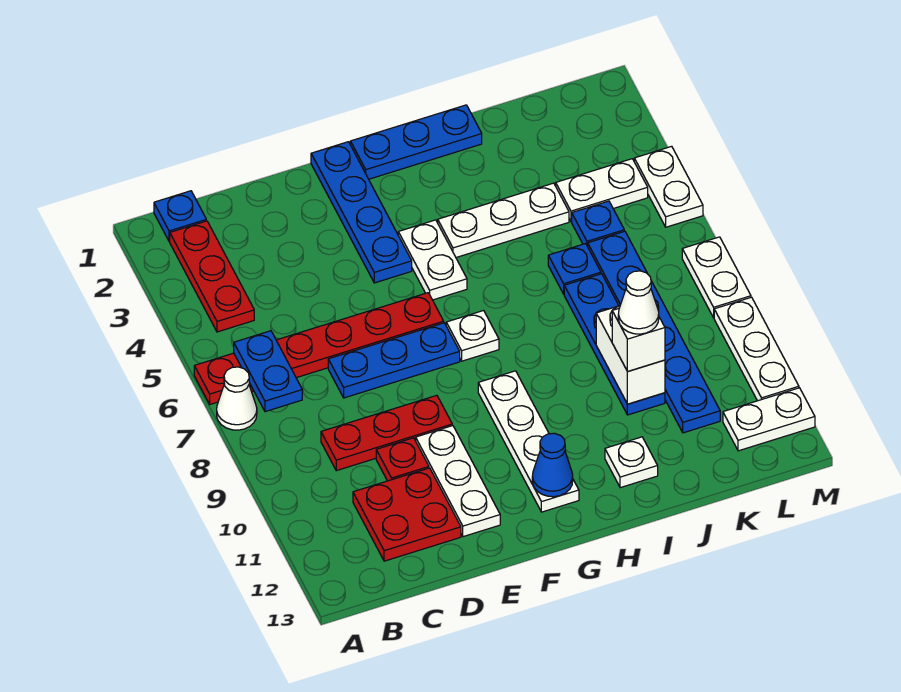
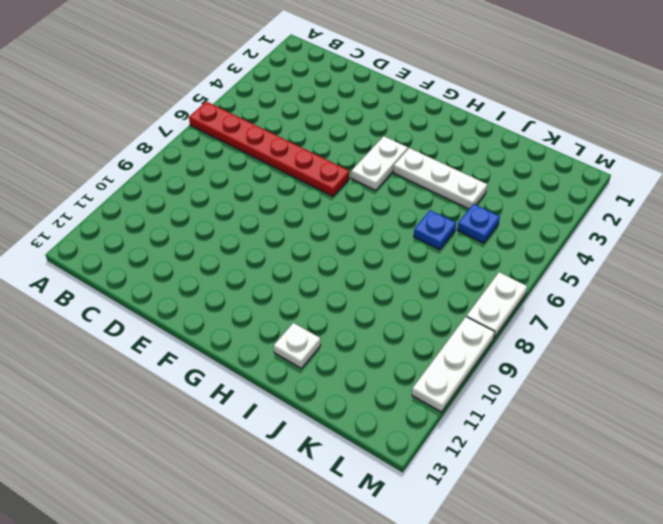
none -> white cone A7 level 1
none -> blue plate B1 level 1
none -> red plate B2:B4 level 1
none -> red plate C9:E9 level 1

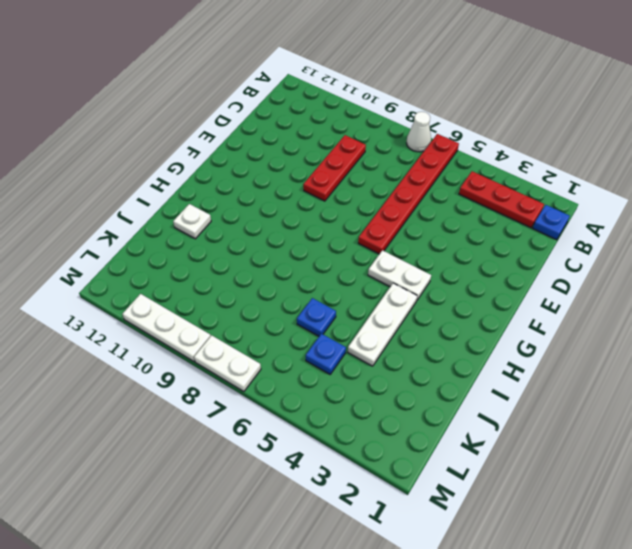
none -> red plate C11:D12 level 1
none -> blue plate D7:F7 level 1
none -> red plate D10 level 1
none -> white plate E10:E12 level 1

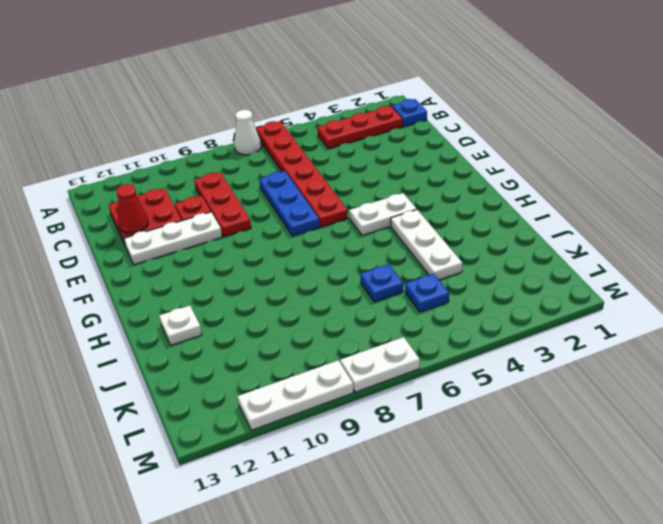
red cone D12 level 2 -> none
none -> blue plate F1:F4 level 1
none -> blue plate G1:I1 level 1
none -> white plate G7 level 1
none -> white plate G9:G12 level 1

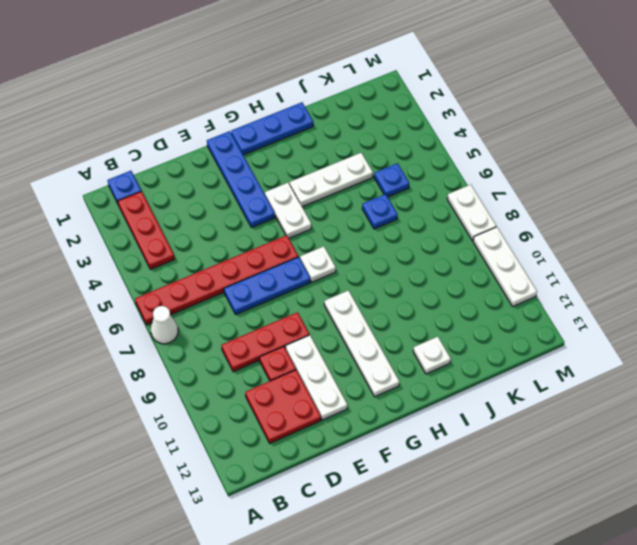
none -> blue plate J7:J10 level 1
none -> white plate K4:L4 level 1
none -> blue plate K6:K11 level 1
none -> white plate L12:M12 level 1

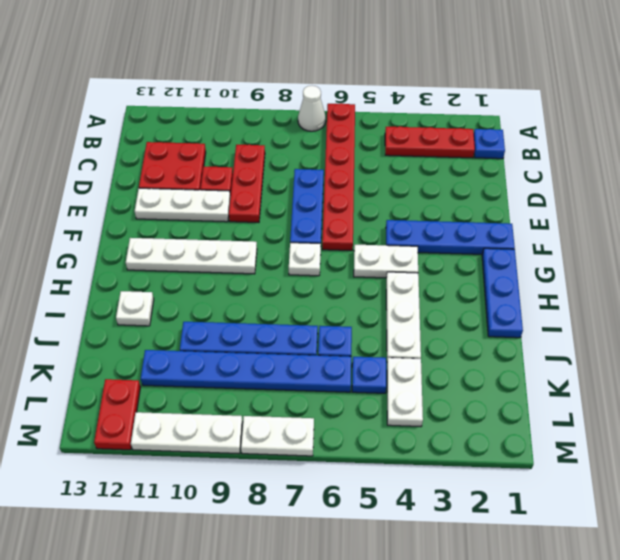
red plate L12:M12 level 1 -> white plate L12:M12 level 1
none -> white plate M4:M5 level 1
none -> blue plate B6:B7 level 2
none -> blue cone G12 level 2
none -> white brick J9:J10 level 2

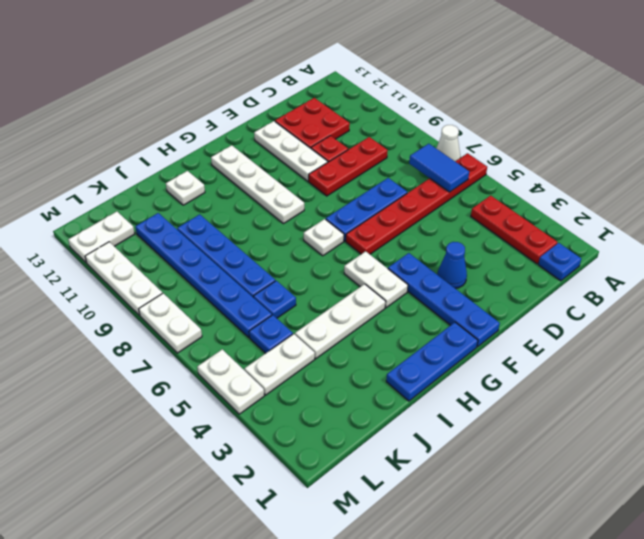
blue tile B6:B7 level 2 -> blue plate B6:B7 level 2
blue cone E3 level 1 -> blue cone G12 level 2
none -> white brick J9:J10 level 2
none -> white brick J10 level 3
none -> white cone J10 level 4

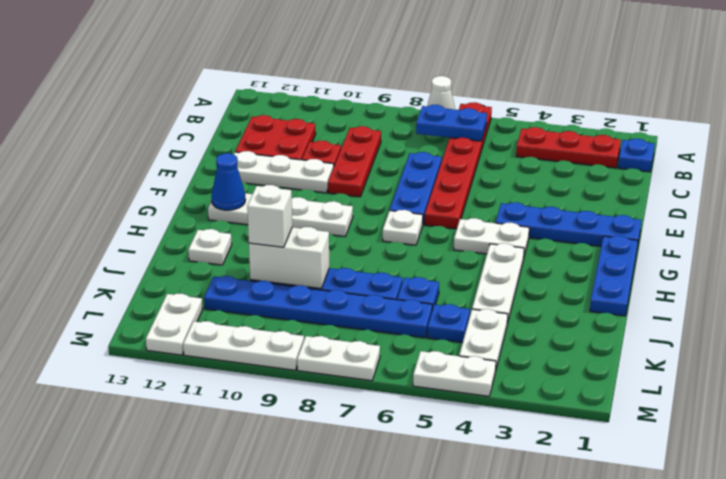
none -> white cone J10 level 4

